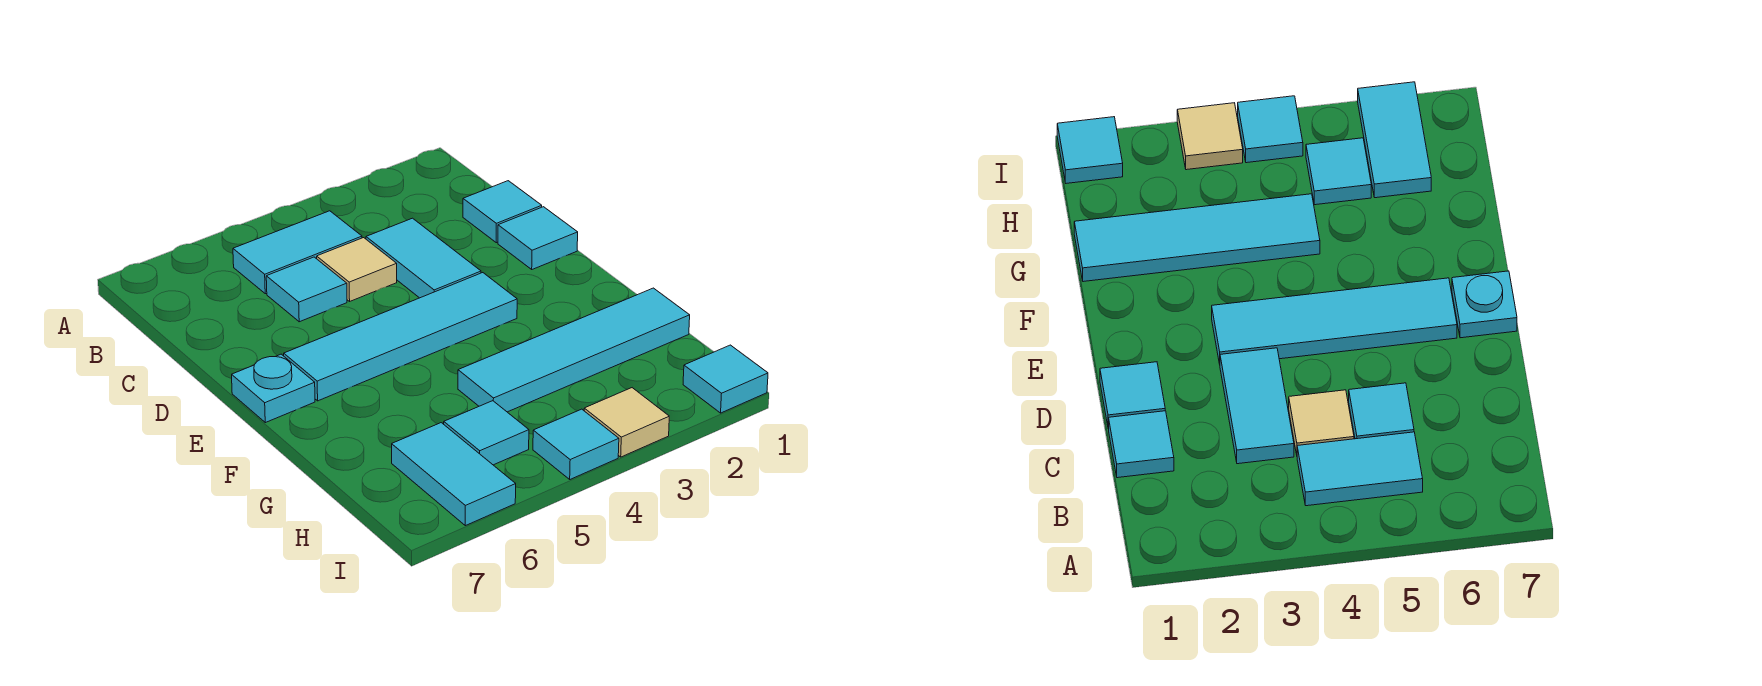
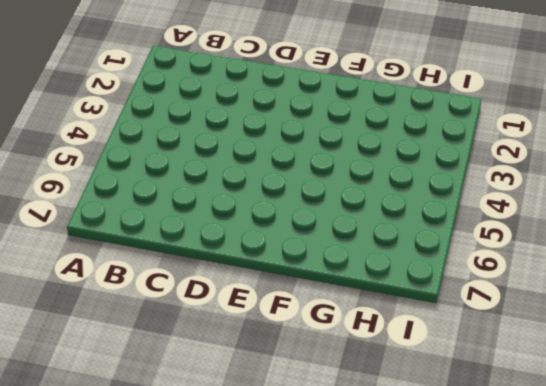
none -> cyan tile B4:B5 level 1
none -> cyan tile C1 level 1
none -> cyan tile C3:D3 level 1

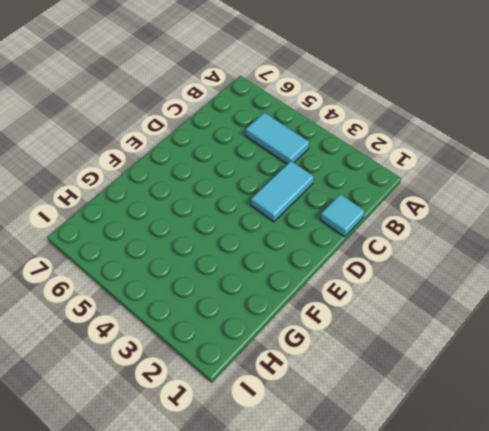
none -> tan tile C4 level 1
none -> cyan tile C5 level 1
none -> cyan tile D1 level 1

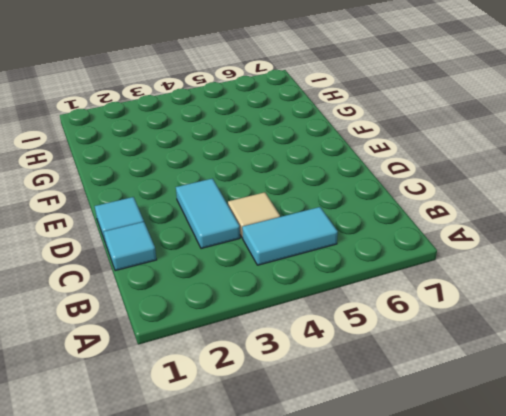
none -> cyan tile C5 level 1
none -> cyan tile E3:E6 level 1
none -> cyan plate E7 level 1

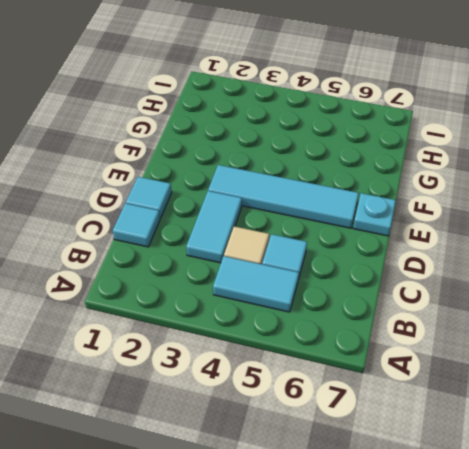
none -> cyan tile G1:G4 level 1
none -> cyan tile H5 level 1
none -> cyan tile H6:I6 level 1

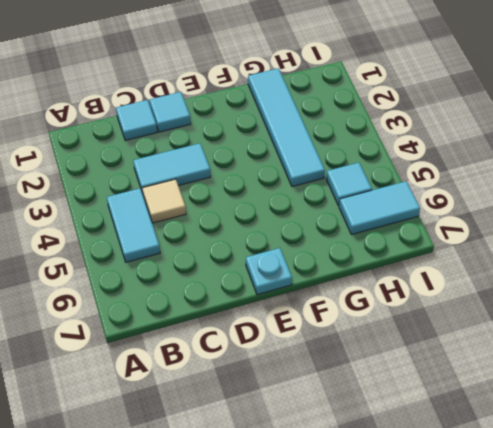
none -> cyan tile C5 level 1
none -> cyan tile E3:E6 level 1
none -> cyan tile I1 level 1

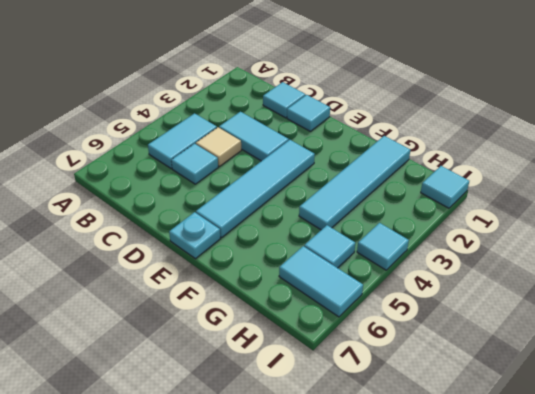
none -> tan tile I3 level 1

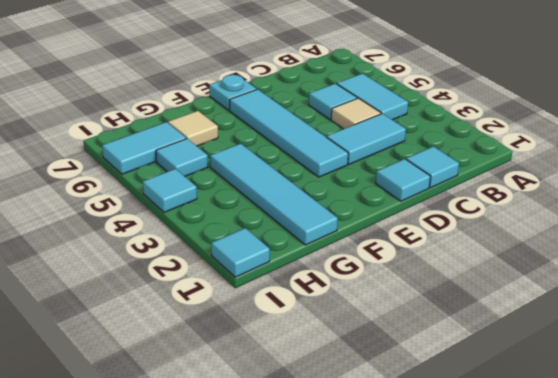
tan tile G6 level 1 -> tan tile I3 level 1

